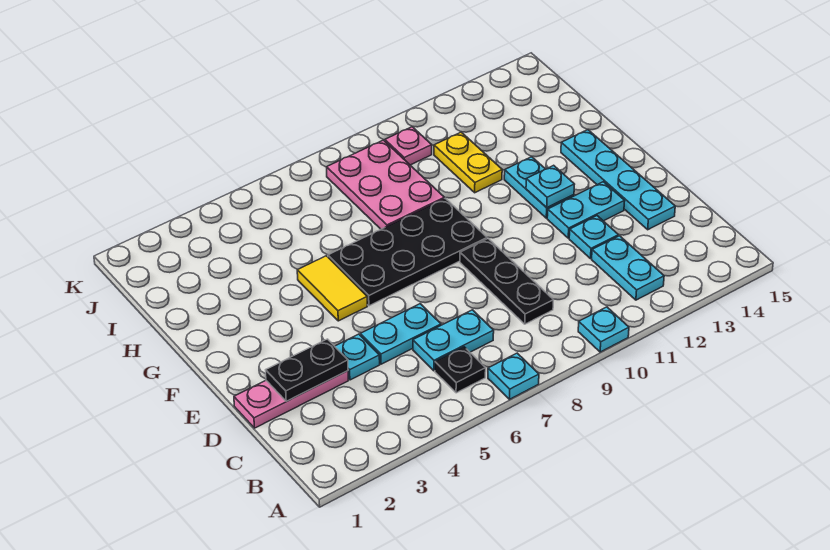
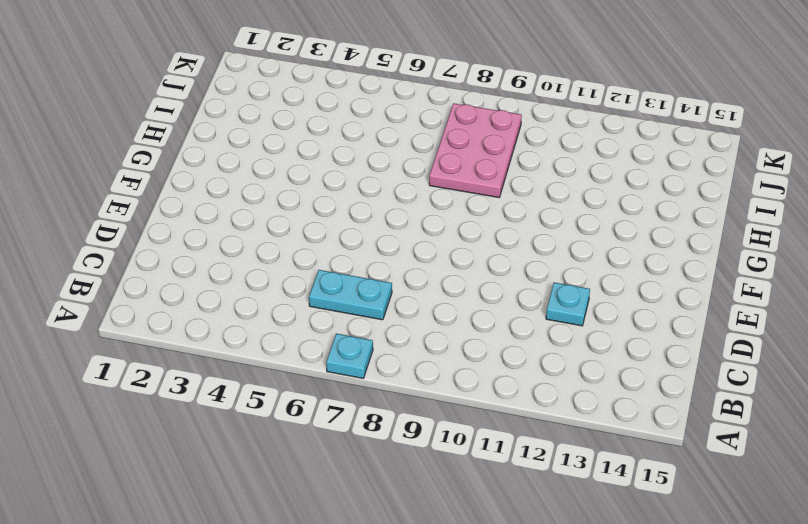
none -> cyan plate A10 level 1
none -> black plate B6 level 1
none -> cyan plate B12:C12 level 1

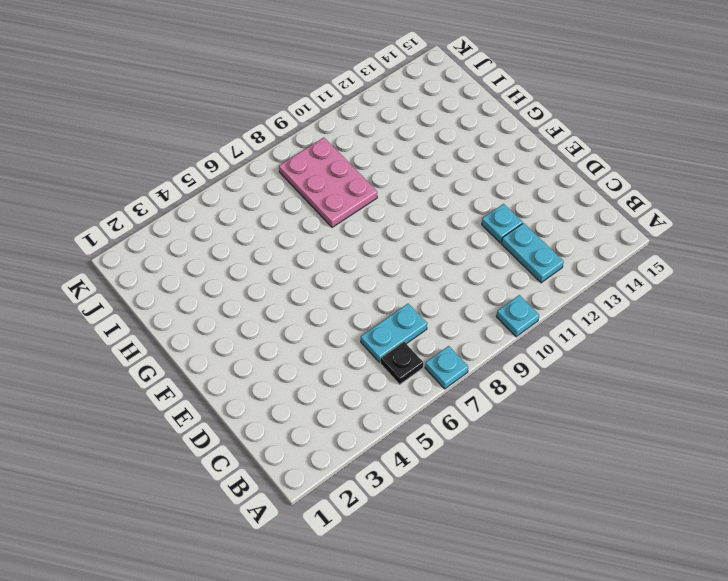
none -> black plate C9:E9 level 1
none -> pink plate D1:D3 level 1
none -> cyan plate D4 level 1

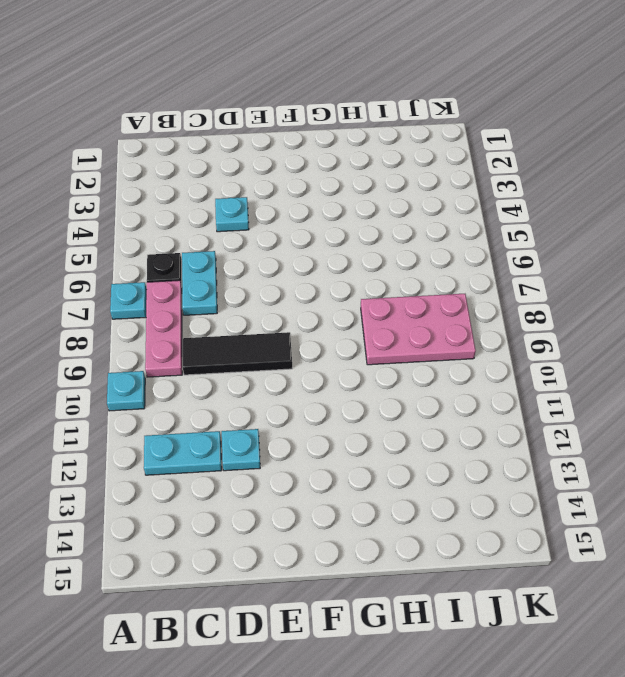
pink plate B7:B9 level 1 -> pink plate D1:D3 level 1
black tile C9:E9 level 1 -> black plate C9:E9 level 1
none -> cyan plate D5:D6 level 1
none -> cyan plate D14:G14 level 1
none -> cyan plate E12:E13 level 1

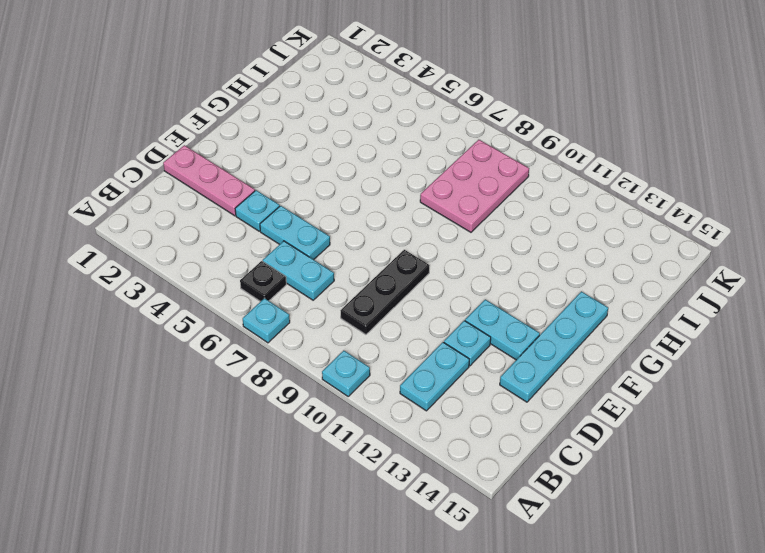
none -> yellow tile F5:G5 level 1
none -> black plate F6:G9 level 1
none -> cyan plate F12:G12 level 1

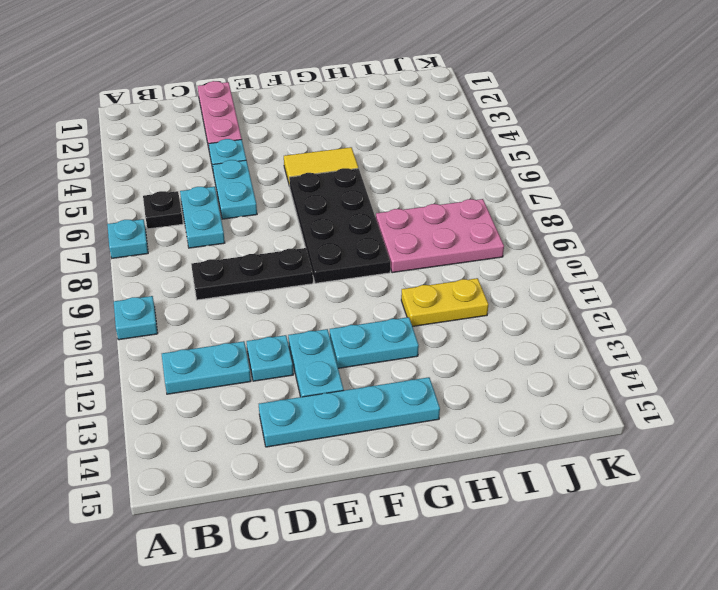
none -> pink plate J10 level 1
none -> black plate D2:D3 level 2
none -> cyan plate F12 level 2

